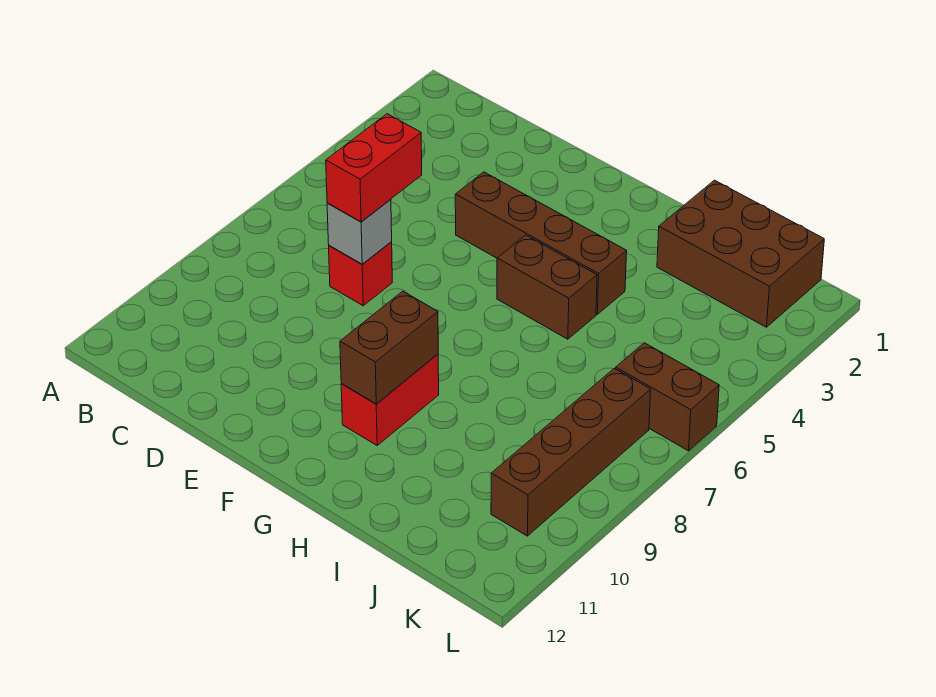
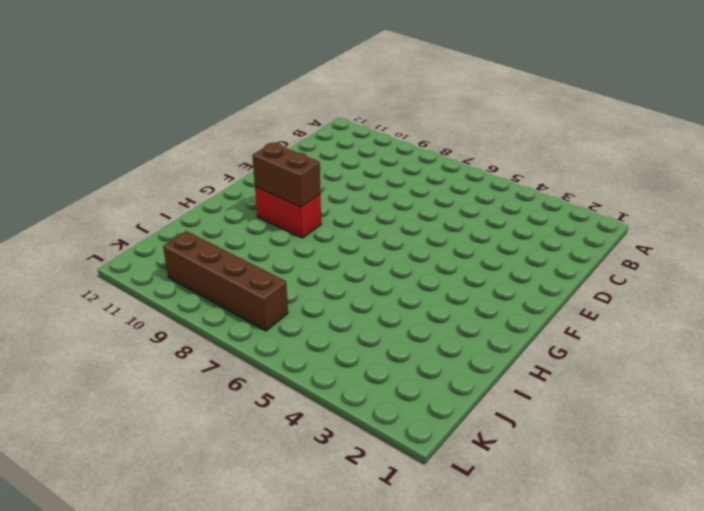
none -> red brick D7 level 1
none -> brown brick E4:H4 level 1

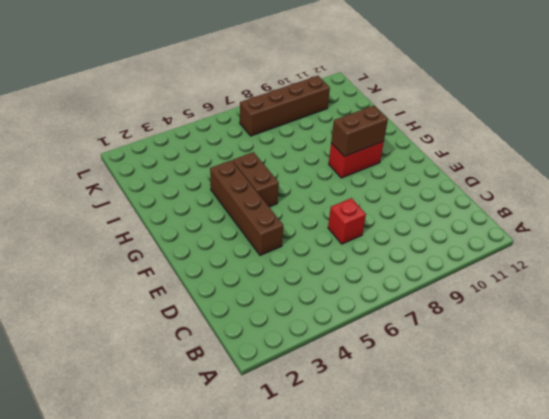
none -> brown brick I1:K2 level 1
none -> brown brick K6:L6 level 1

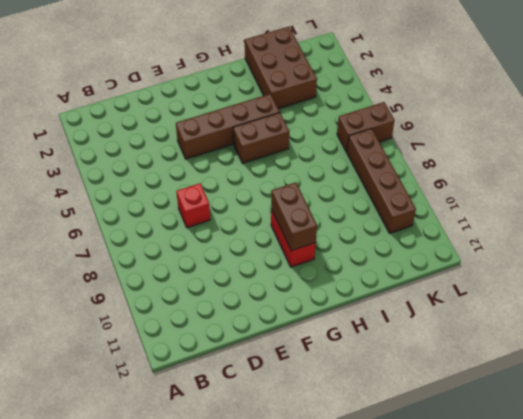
brown brick I1:J3 level 1 -> brown brick I1:K2 level 1
none -> grey brick D7 level 2
none -> red brick D6:D7 level 3

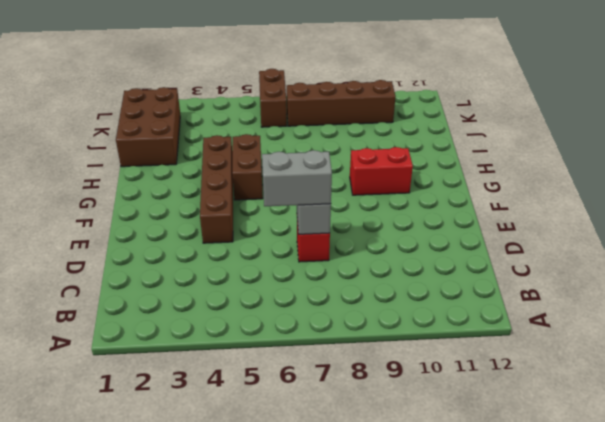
grey brick D6:D7 level 3 -> red brick D6:D7 level 3
none -> brown brick G9:G10 level 2

